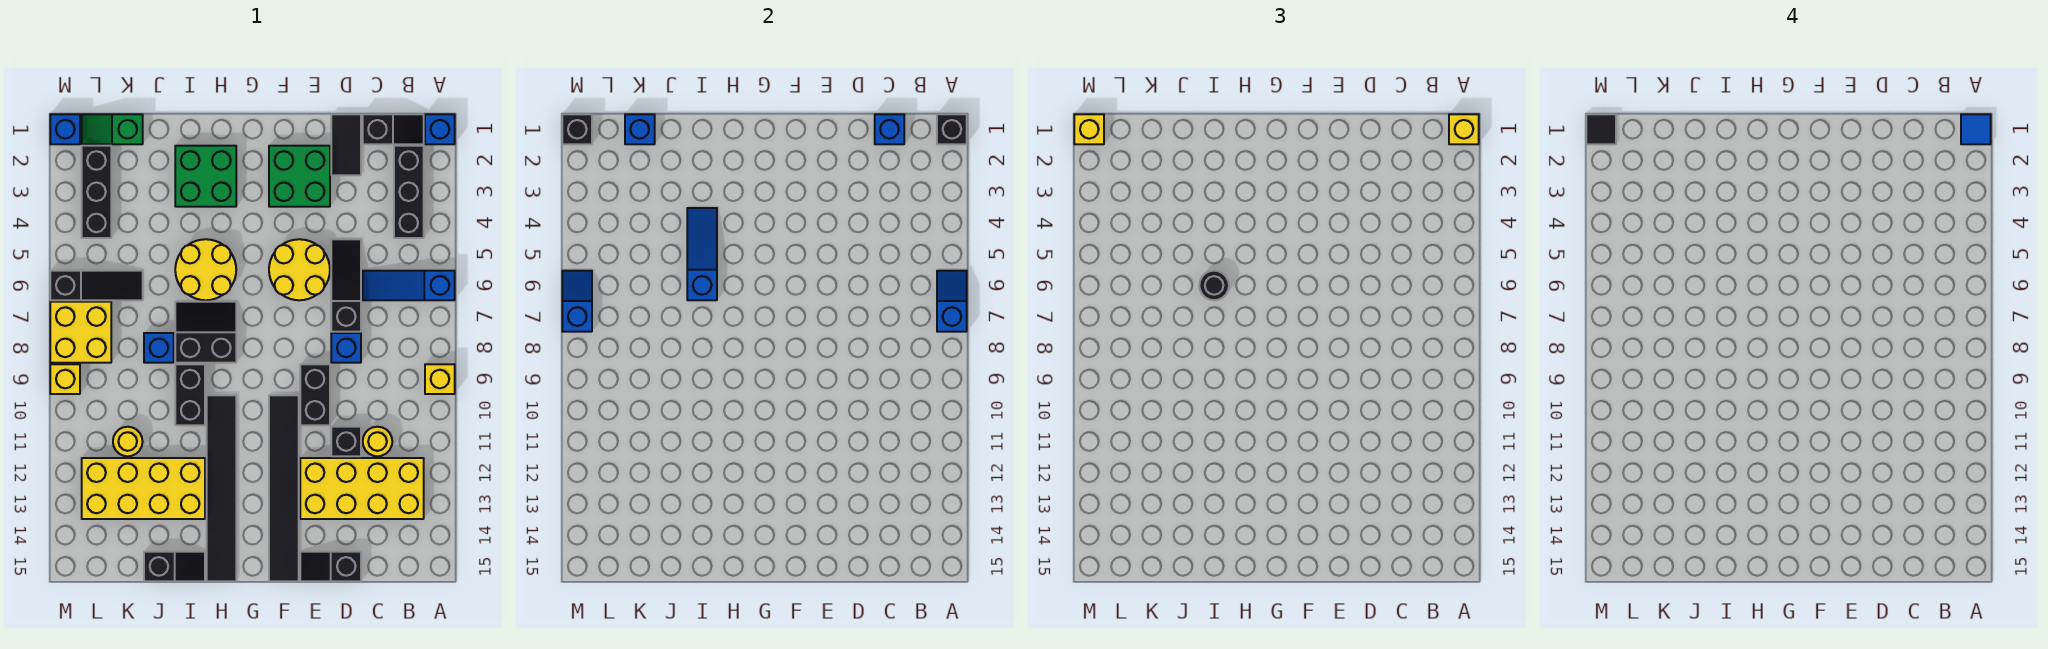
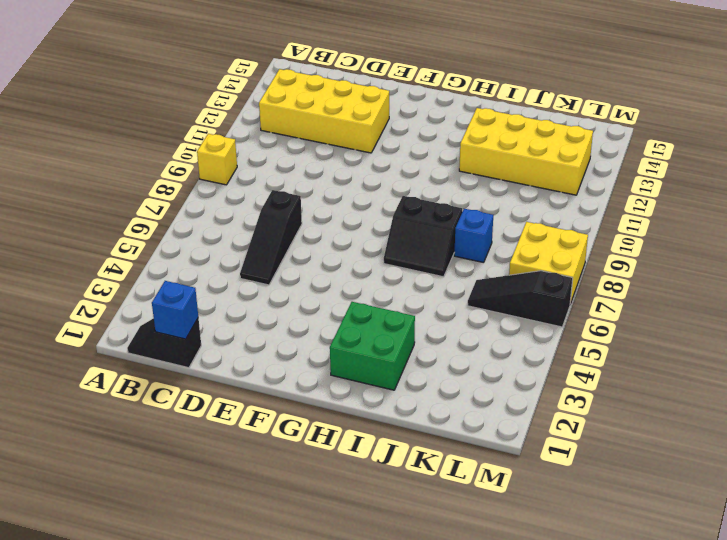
none -> blue brick A1 level 1
none -> blue slope A6:C6 level 1 top A
none -> black brick B2:B4 level 1
none -> yellow round brick C11 level 1

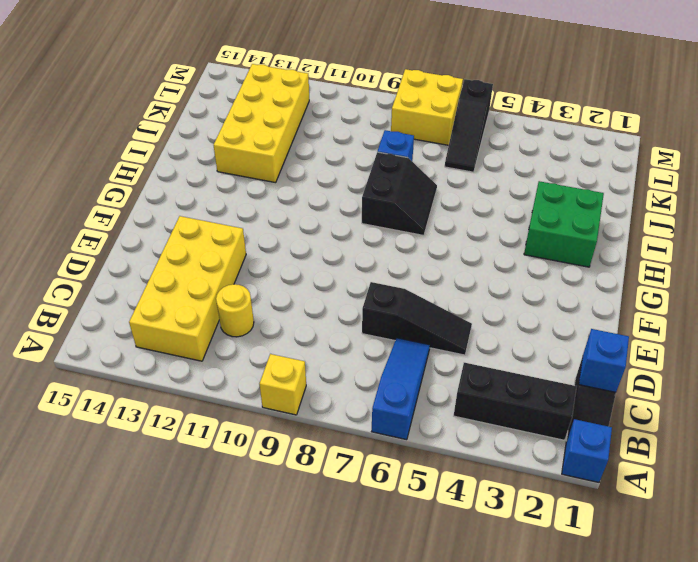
none -> black tile D1:D2 level 1
none -> blue brick D8 level 1
none -> black brick D11 level 1
none -> black slope D15:E15 level 1 top D

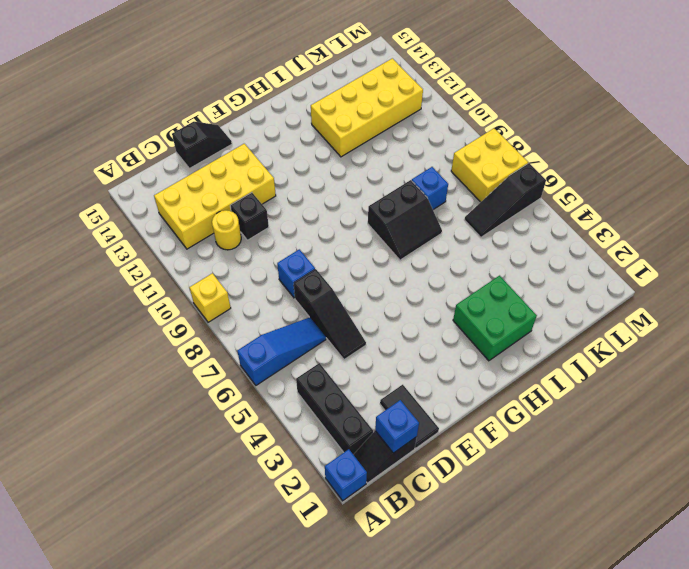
none -> green brick E2:F3 level 1
none -> yellow round brick E5:F6 level 1
none -> black brick E9:E10 level 1
none -> black tile F10:F15 level 1

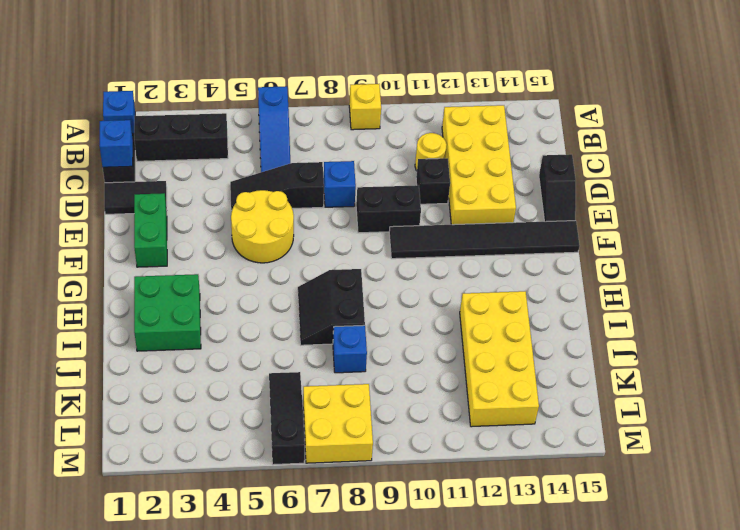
green brick E2:F2 level 1 -> green brick E2:F3 level 1
none -> yellow round brick H5:I6 level 1
none -> black tile H10:H15 level 1
none -> black brick I9:I10 level 1
none -> black slope I15:J15 level 1 top J

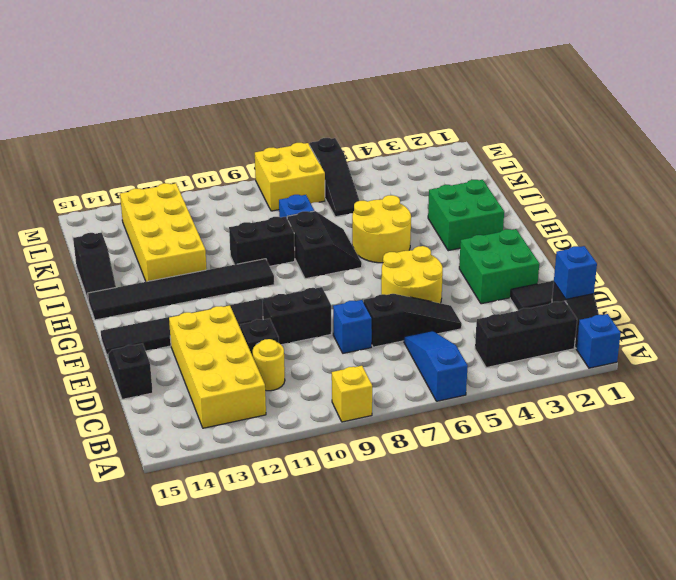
none -> green slope K1:L1 level 1 top K
none -> yellow round brick K11 level 1
none -> black brick L2:L4 level 1
none -> blue brick M1 level 1

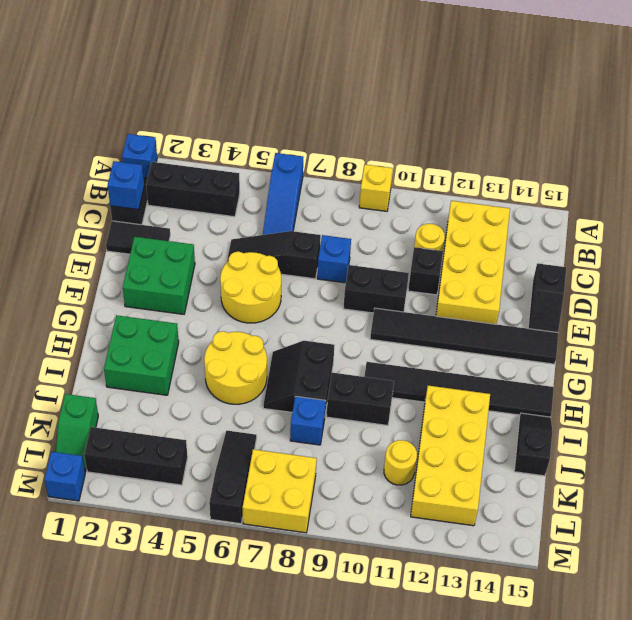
none -> yellow brick M9 level 1
none -> black brick A1 level 2
none -> blue slope A6:A7 level 2 top 7
none -> blue slope I4:I6 level 2 top 6

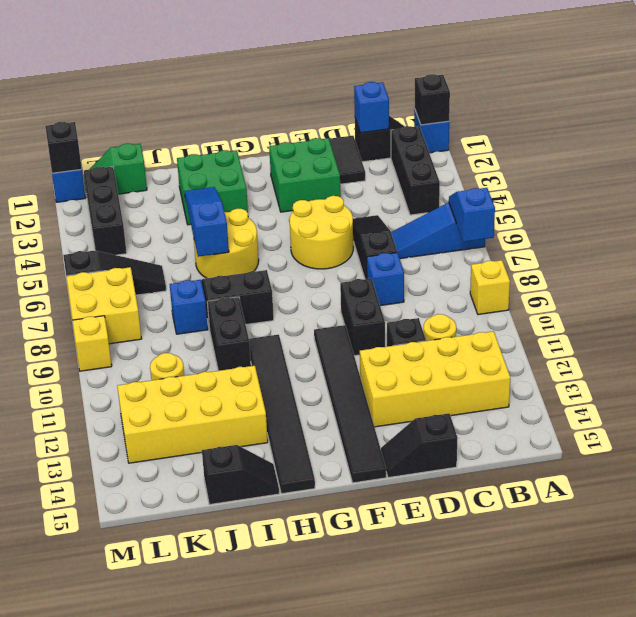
none -> blue brick K1 level 2
none -> blue slope M6:M7 level 2 top 7
none -> yellow brick A1 level 3
none -> black round brick I6 level 3

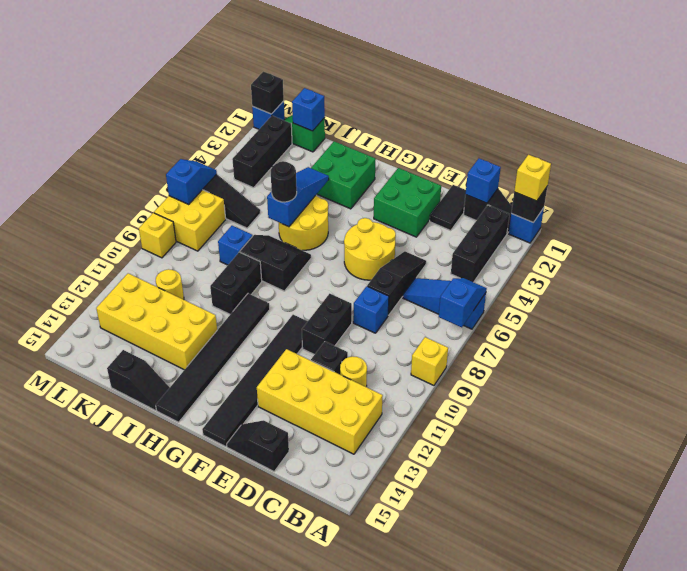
none -> yellow brick M1 level 3
none -> blue tile A1 level 4
none -> black tile M1 level 4

